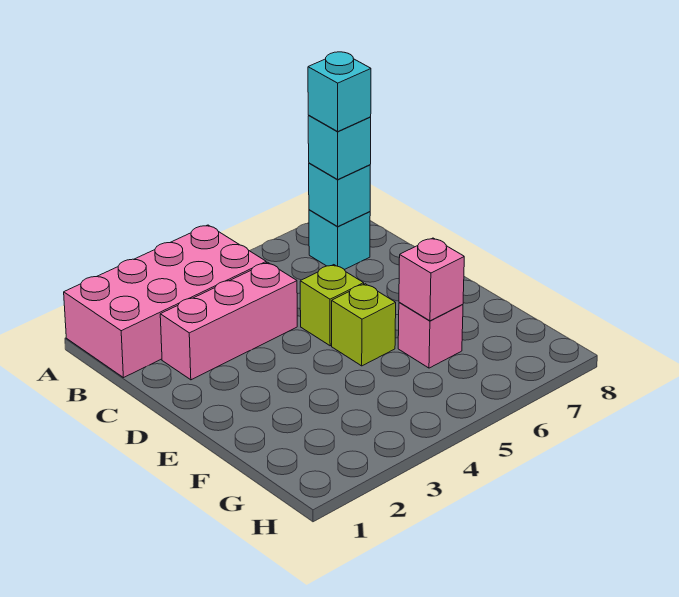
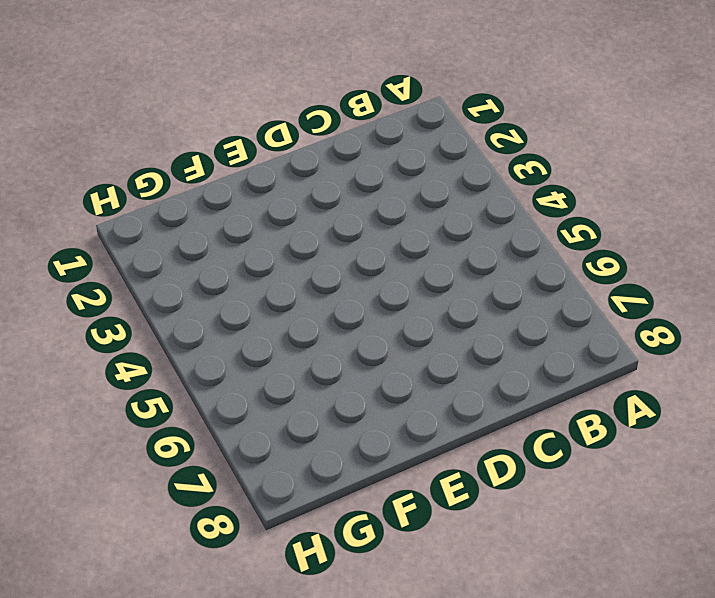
none -> pink brick A1:B4 level 1
none -> cyan brick B7 level 1

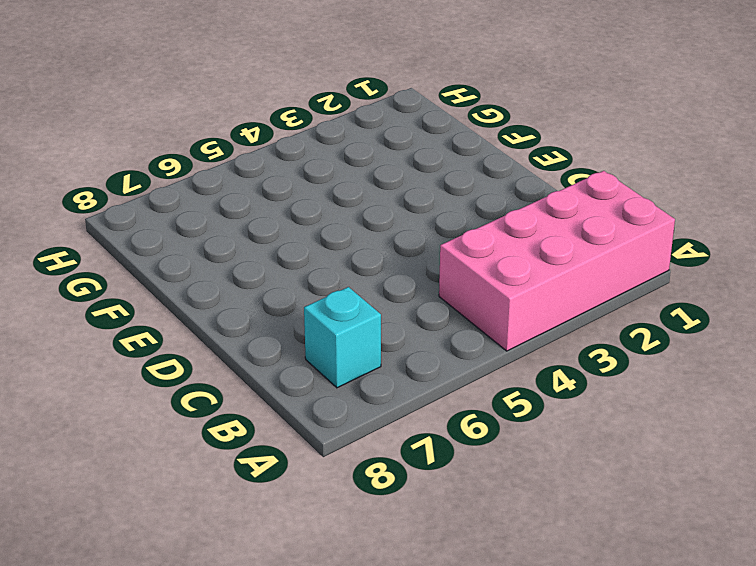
none -> pink brick C2:C4 level 1
none -> lime brick D5 level 1

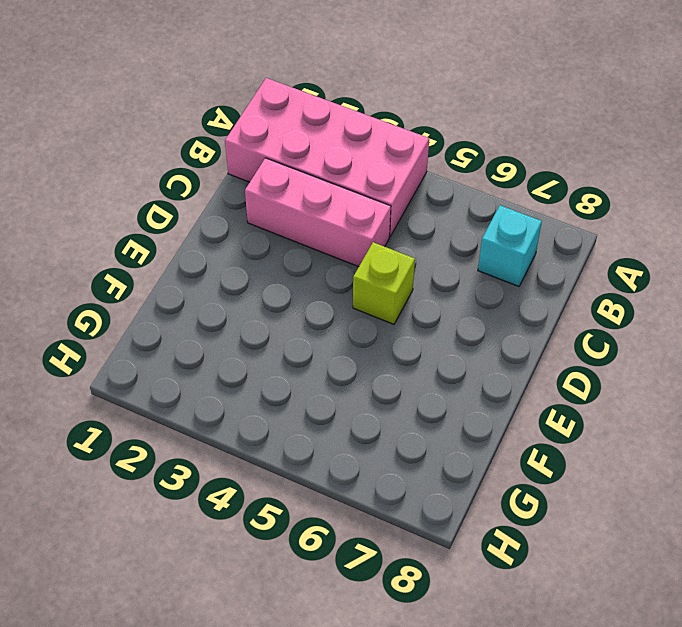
none -> lime brick E5 level 1
none -> pink brick F6 level 1

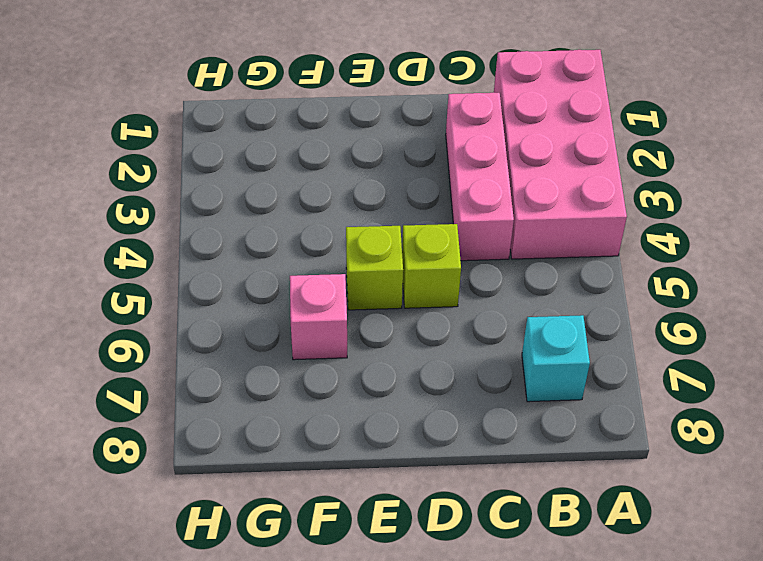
none -> cyan brick B7 level 2
none -> pink brick F6 level 2

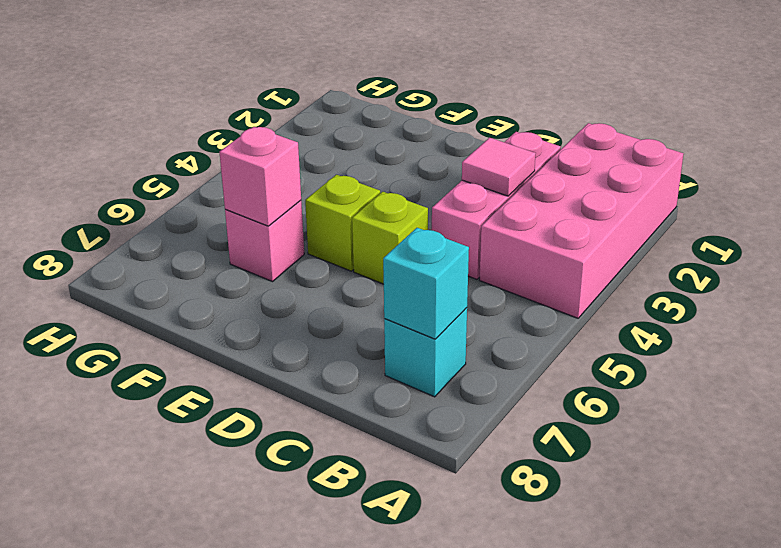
pink tile C3 level 2 -> none
none -> cyan brick B7 level 3
none -> cyan brick B7 level 4

